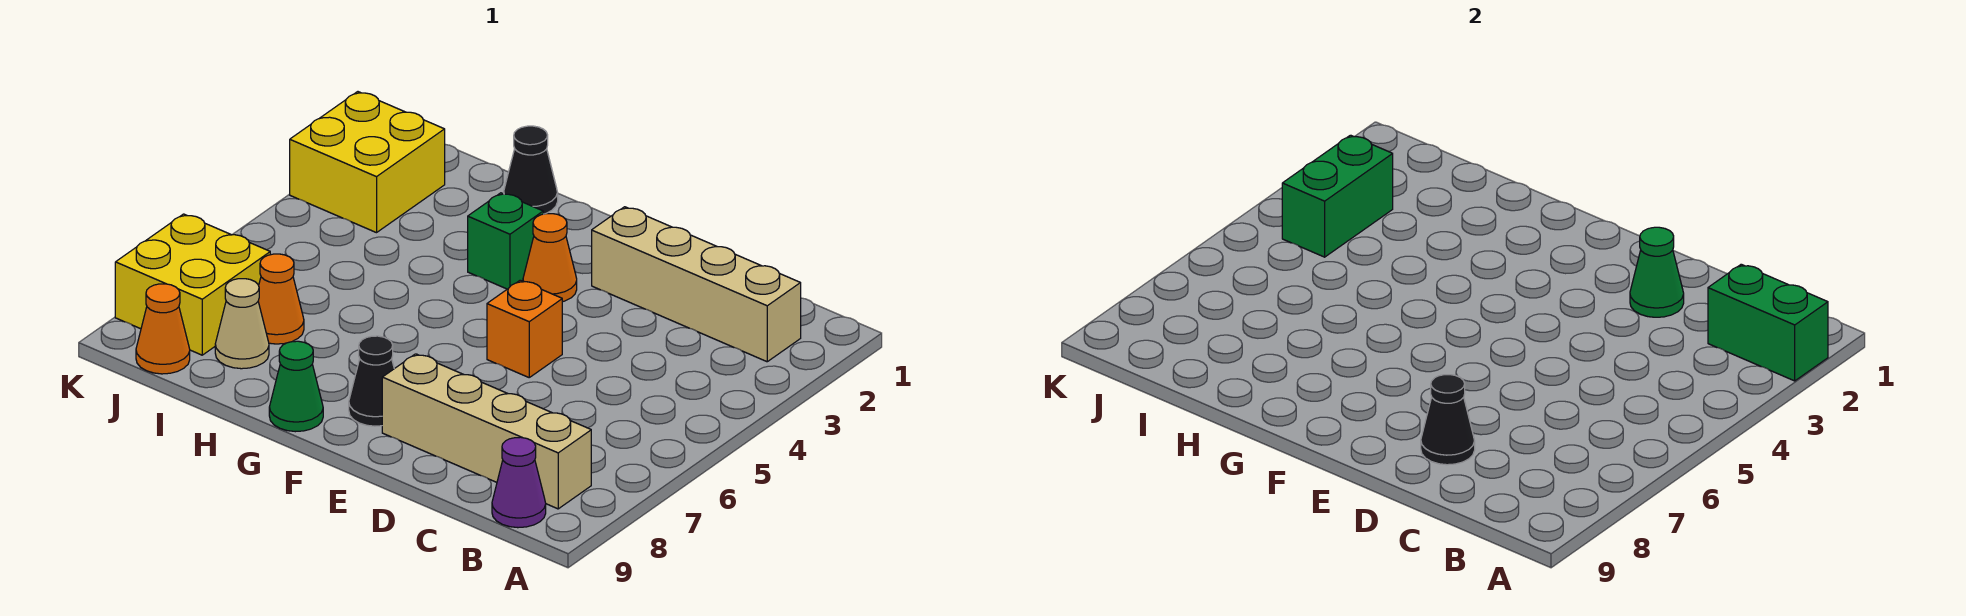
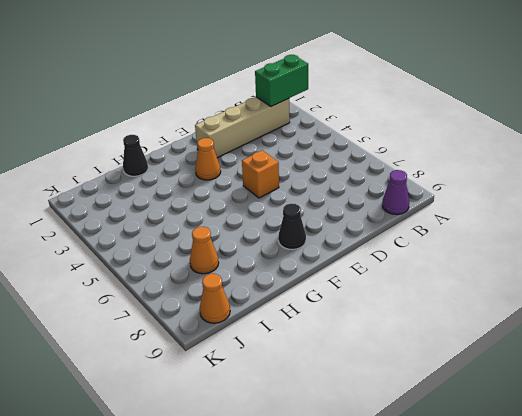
none -> tan brick B8:E8 level 1
none -> green brick G3 level 1
none -> green cone G9 level 1

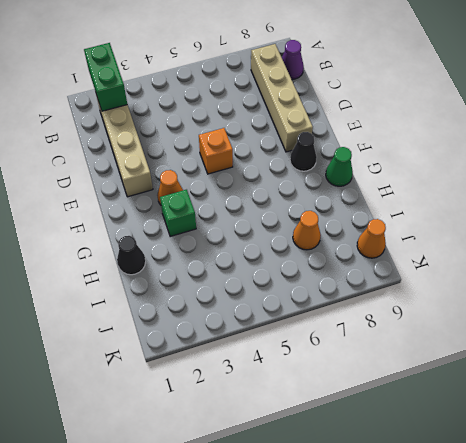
none -> tan cone I8 level 1
none -> yellow brick J2:K3 level 1
none -> yellow brick J7:K8 level 1

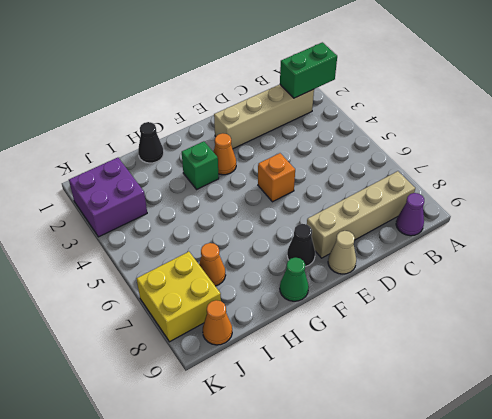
tan cone E9 level 1 -> tan cone I8 level 1
purple brick J2:K3 level 1 -> yellow brick J2:K3 level 1
none -> green cone D2 level 2
none -> black cone D8 level 2
none -> green brick J3:J4 level 2

